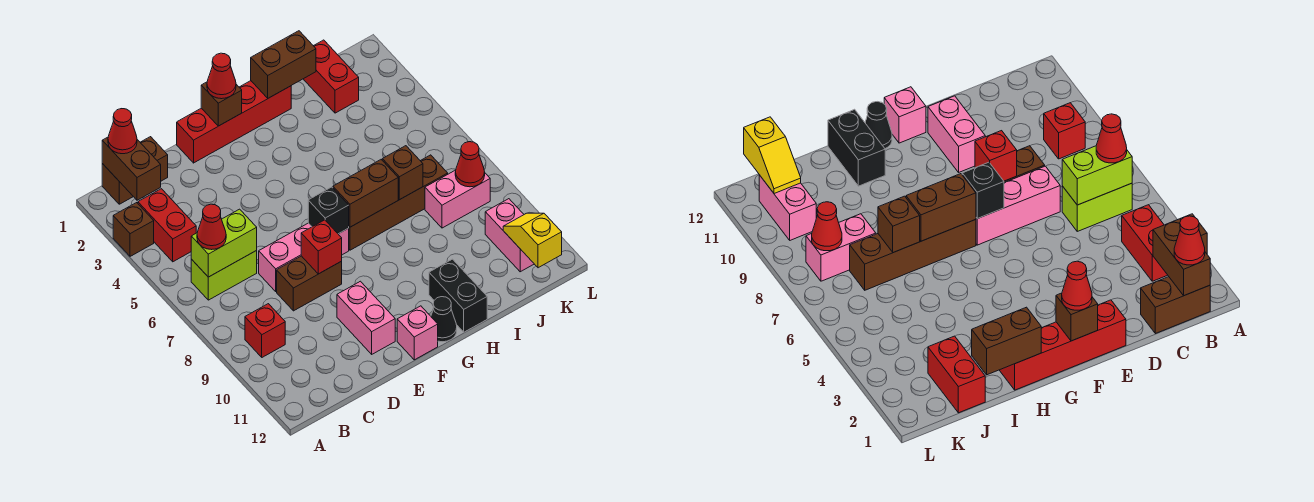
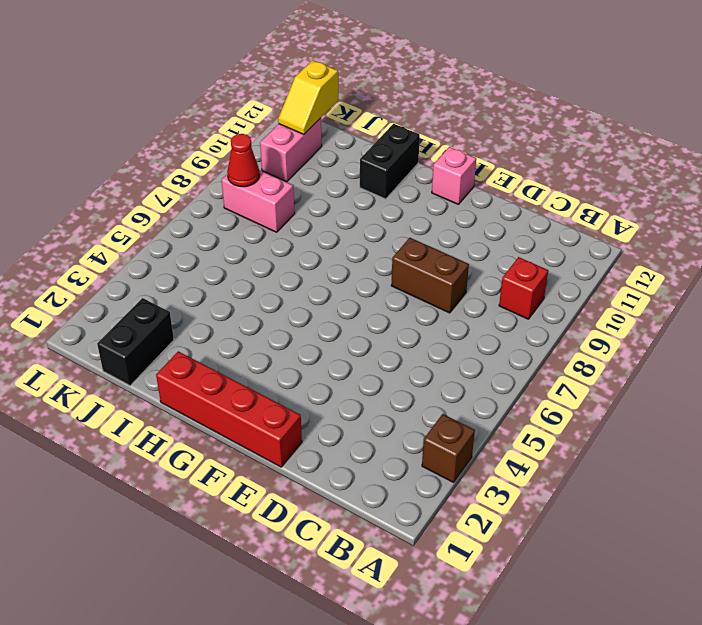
black brick J1:J2 level 1 -> red brick J1:J2 level 1
none -> brown brick B1:C1 level 1
none -> red brick B3:B4 level 1
none -> lime brick B6:C6 level 1

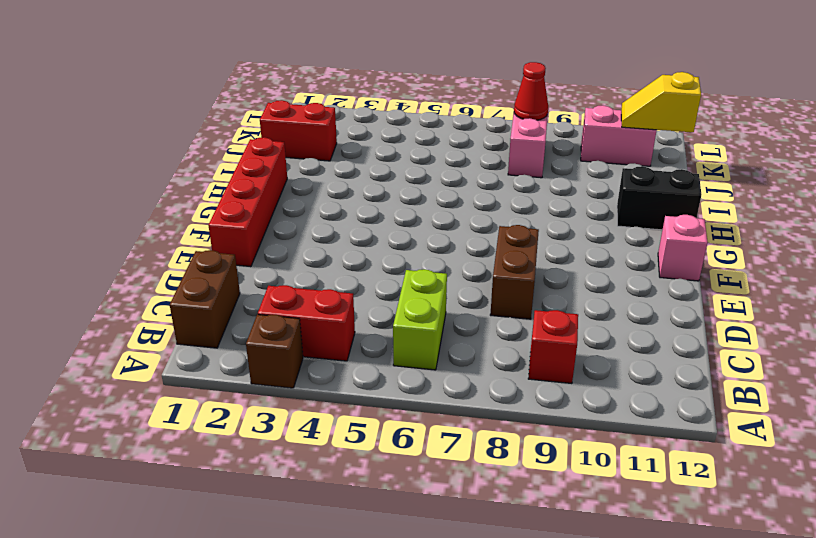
none -> pink brick D7:F7 level 1
none -> pink brick E10:E11 level 1
none -> brown brick G7:J7 level 1

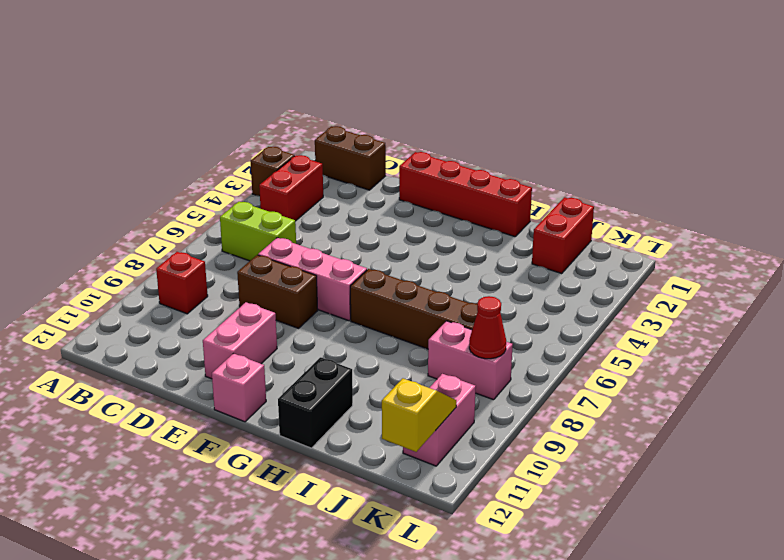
none -> black cone G12 level 1
none -> brown brick B1:B2 level 2
none -> lime brick B6:C6 level 2

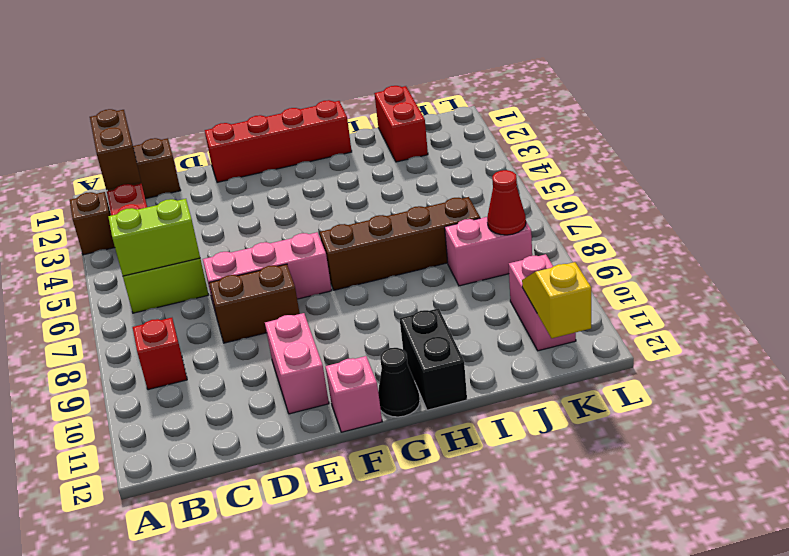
none -> red brick E8 level 2
none -> brown brick F1 level 2
none -> black brick F7 level 2

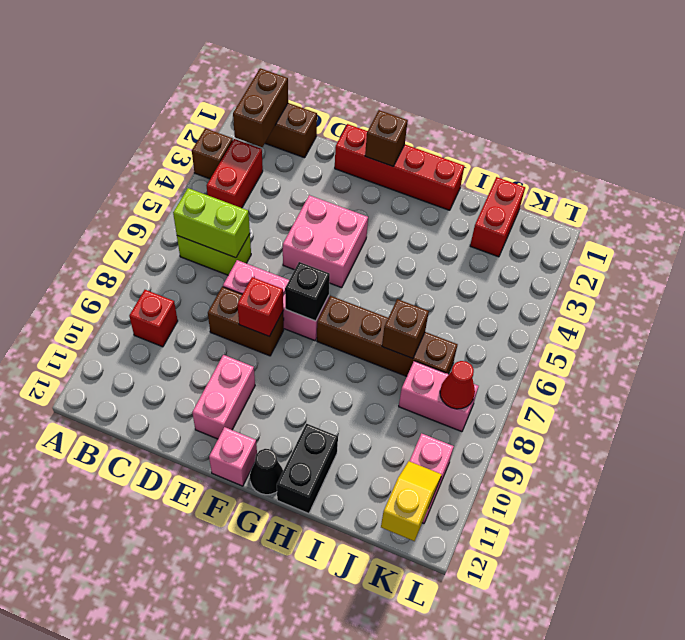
pink brick E4:F5 level 1 -> none
none -> brown brick G7:H7 level 2
none -> brown brick H1:I1 level 2
none -> red cone B1 level 3

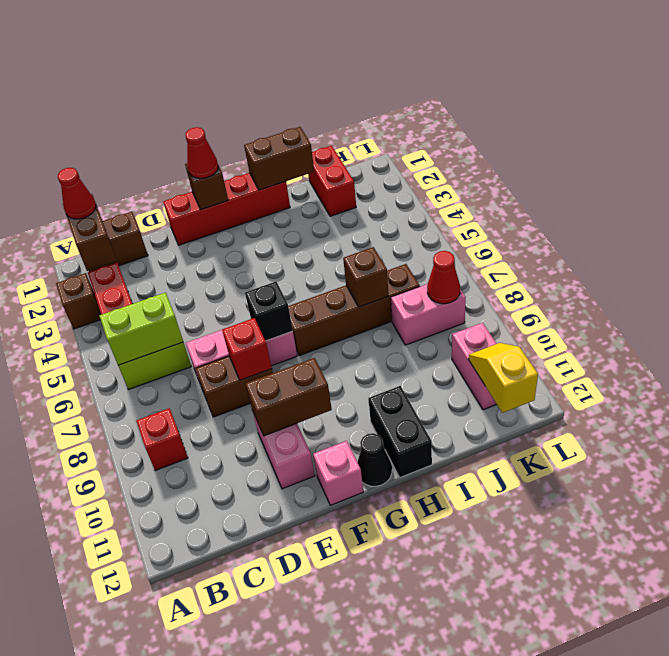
brown brick E10:F10 level 2 -> brown brick G7:H7 level 2
none -> red cone B6 level 3

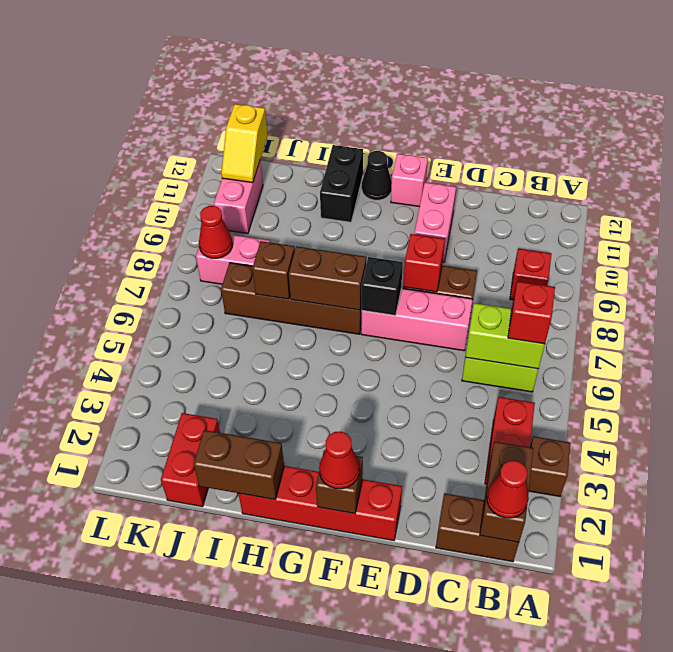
red brick B6 level 3 -> red cone B6 level 3

